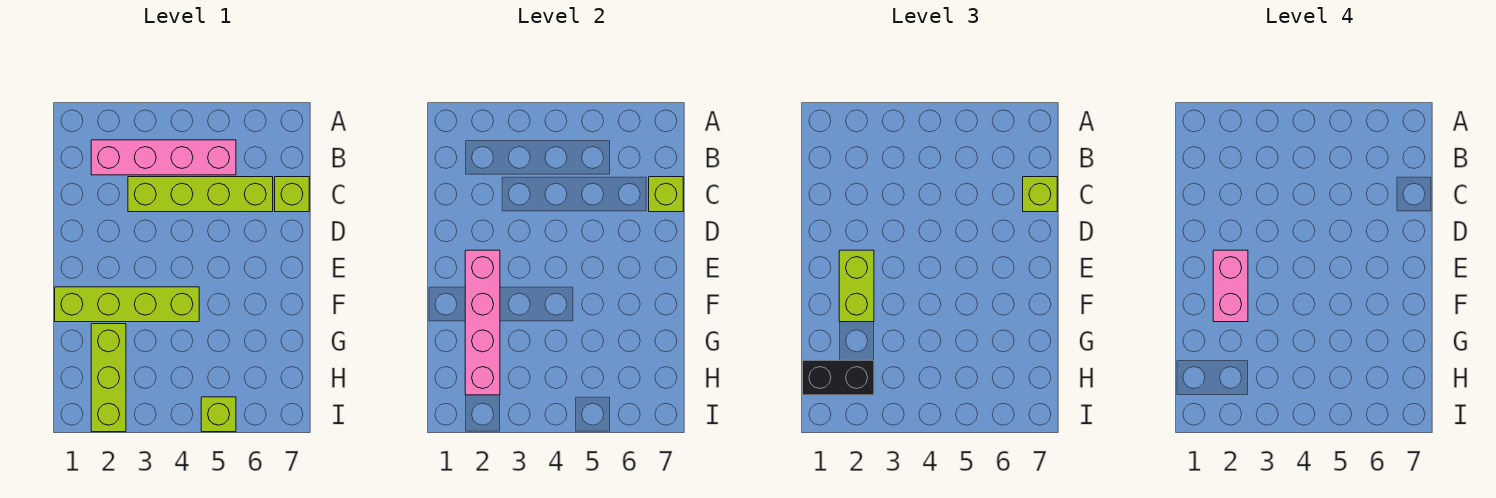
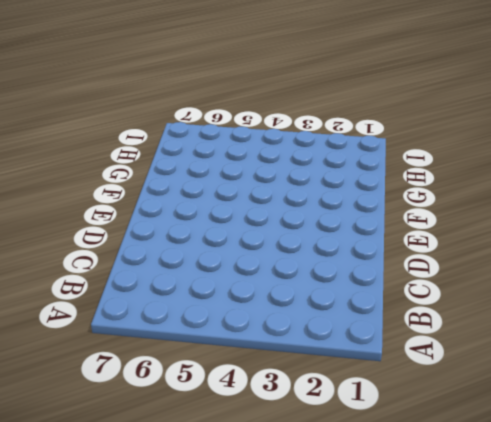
none -> pink brick B2:B5 level 1
none -> lime brick C3:C6 level 1
none -> lime brick C7 level 1

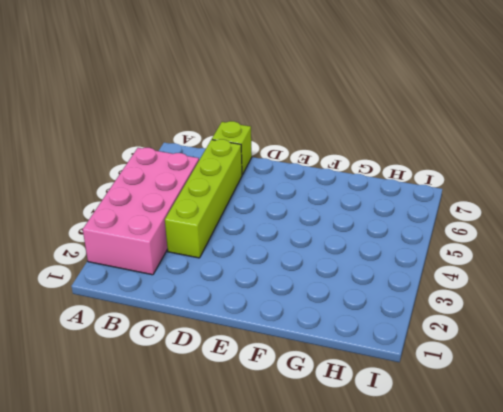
pink brick A2:B5 level 1 -> pink brick B2:B5 level 1
none -> lime brick F1:F4 level 1
none -> lime brick G2:I2 level 1
none -> lime brick I5 level 1

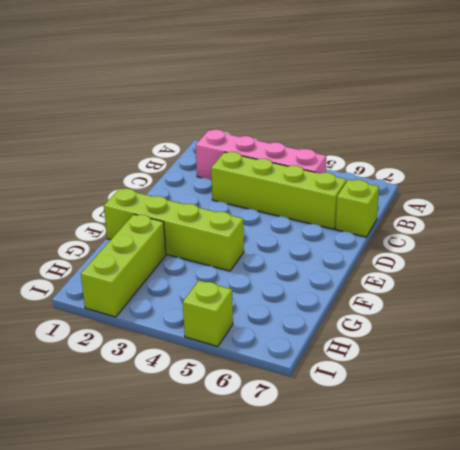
none -> lime brick C7 level 2
none -> pink brick E2:H2 level 2
none -> lime brick C7 level 3

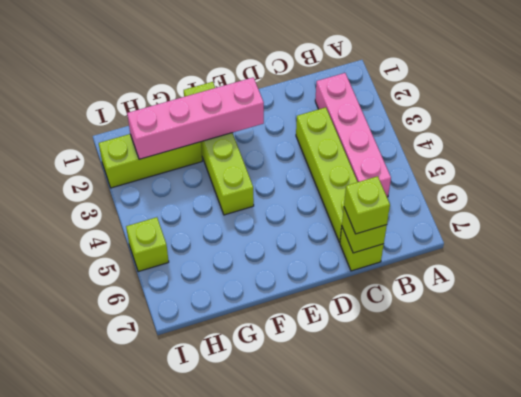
none -> lime brick E2:F2 level 3
none -> black brick H1:H2 level 3
none -> pink brick E2:F2 level 4

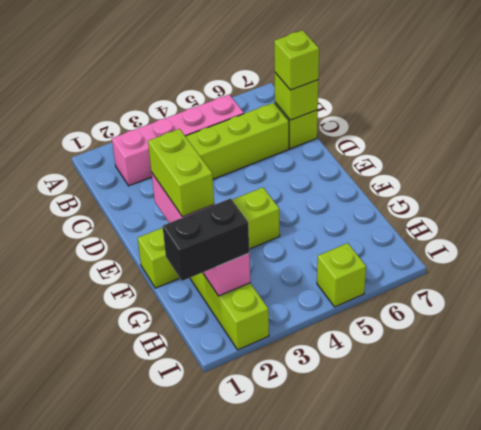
none -> pink brick E2:F2 level 4

